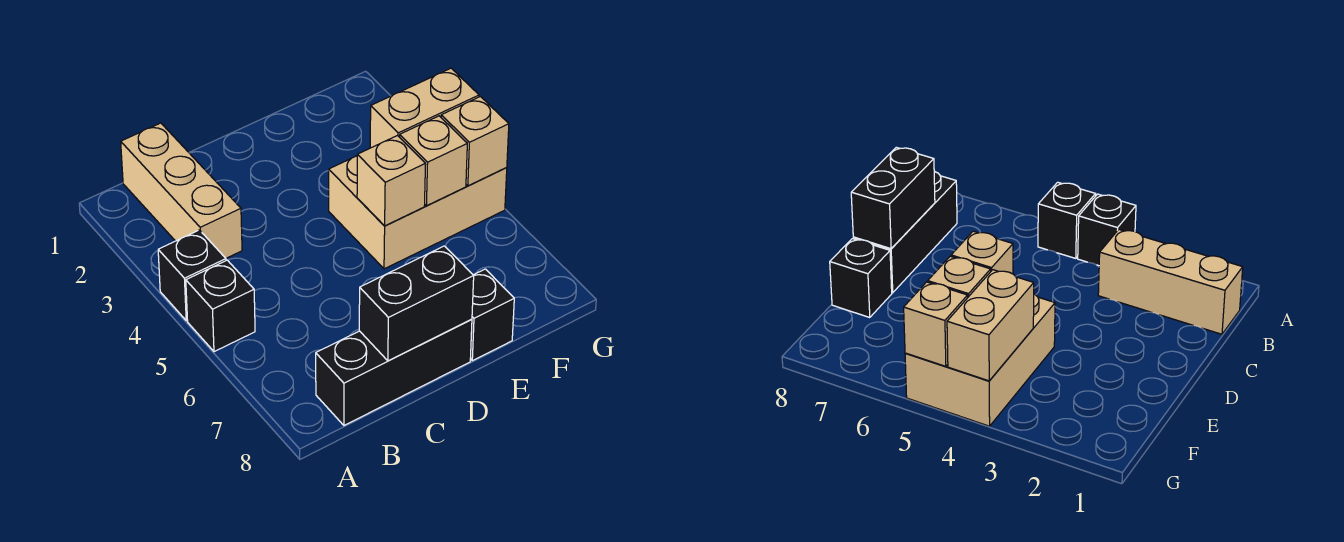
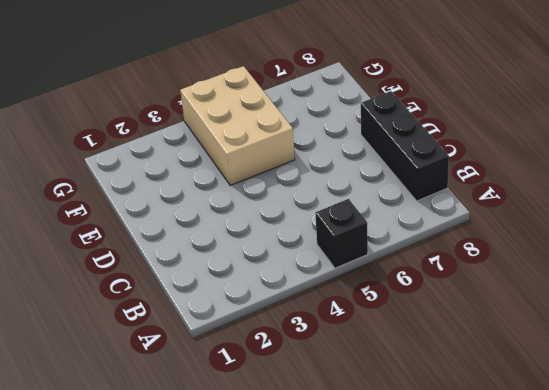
none -> black brick A4 level 1
none -> tan brick B1:B3 level 1

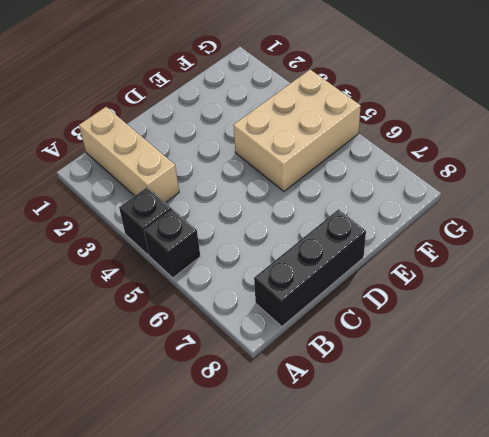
none -> black brick E8 level 1
none -> black brick C8:D8 level 2

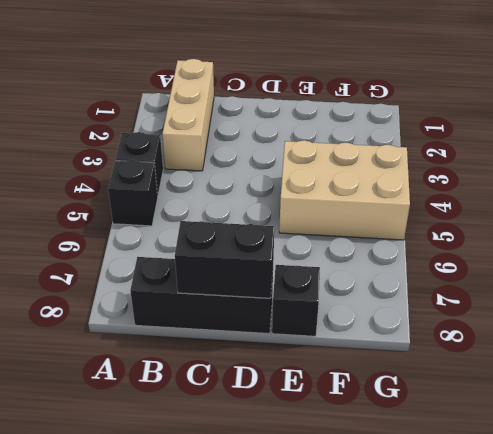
none -> tan brick E5 level 2
none -> tan brick F4:G4 level 2

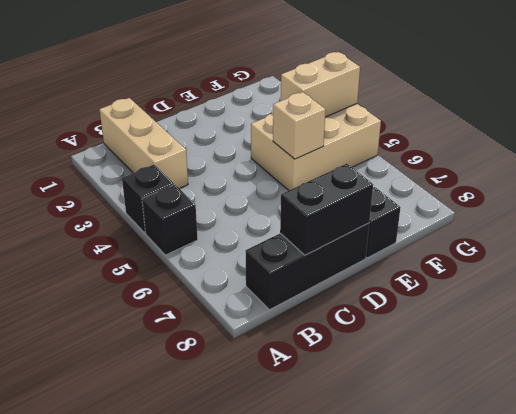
none -> tan brick F5 level 2
none -> tan brick G5 level 2

